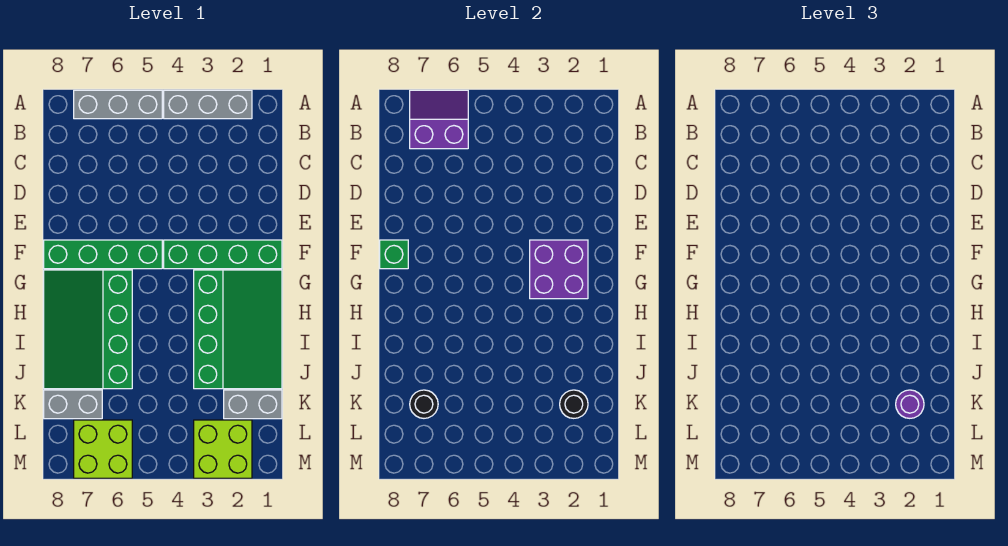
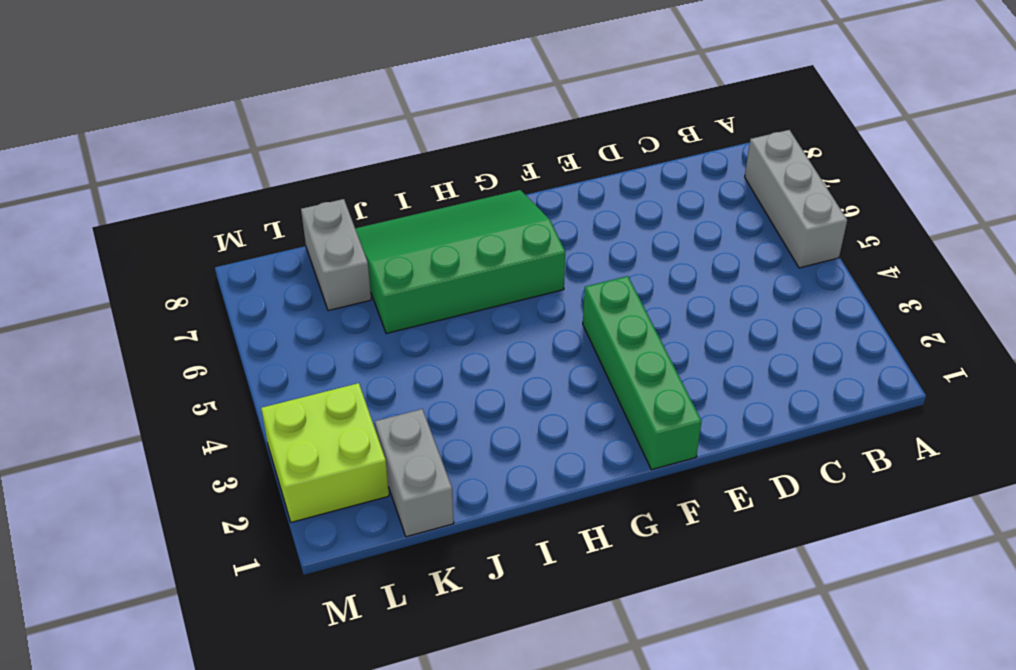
none -> grey brick A2:A4 level 1
none -> green brick F5:F8 level 1
none -> green slope G1:J3 level 1 top 3

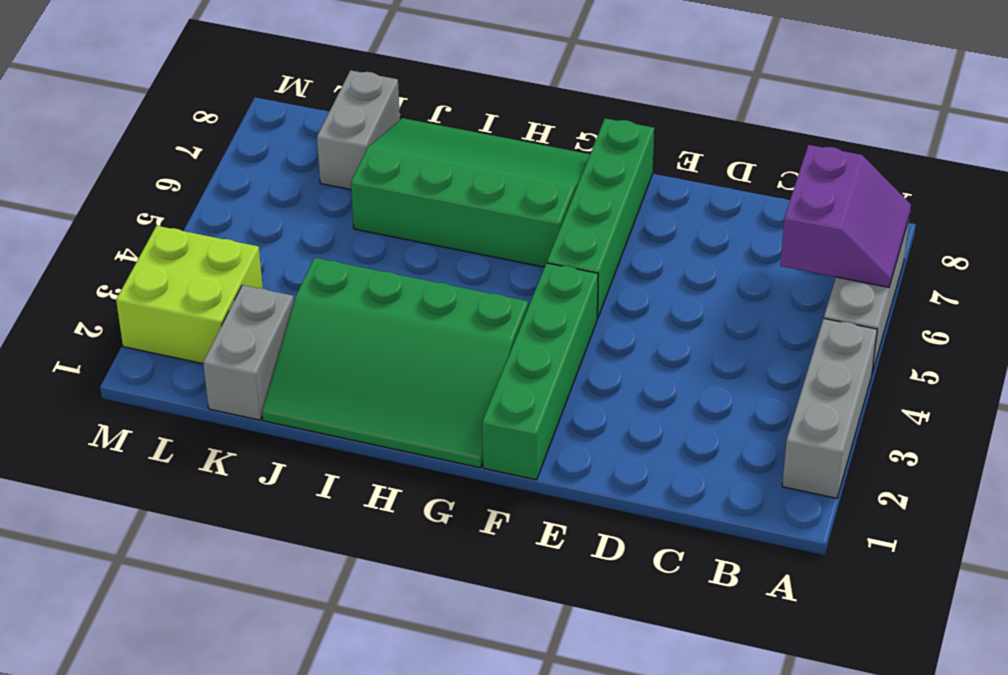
none -> lime brick L6:M7 level 1
none -> purple brick F2:G3 level 2
none -> green brick F8 level 2

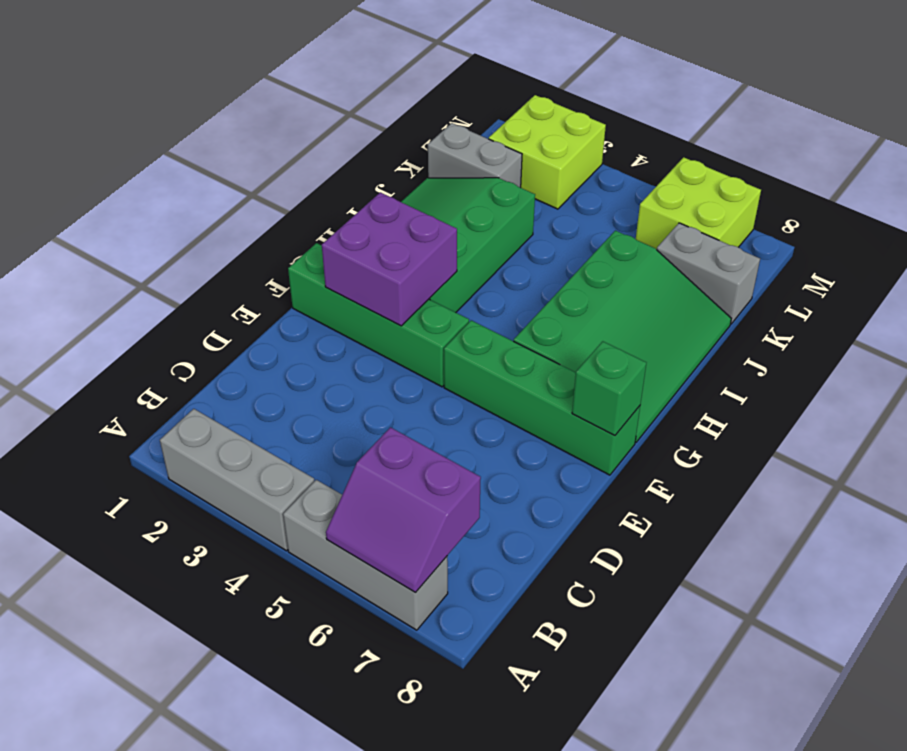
none -> black round brick K2 level 2
none -> black round brick K7 level 2
none -> purple round brick K2 level 3

